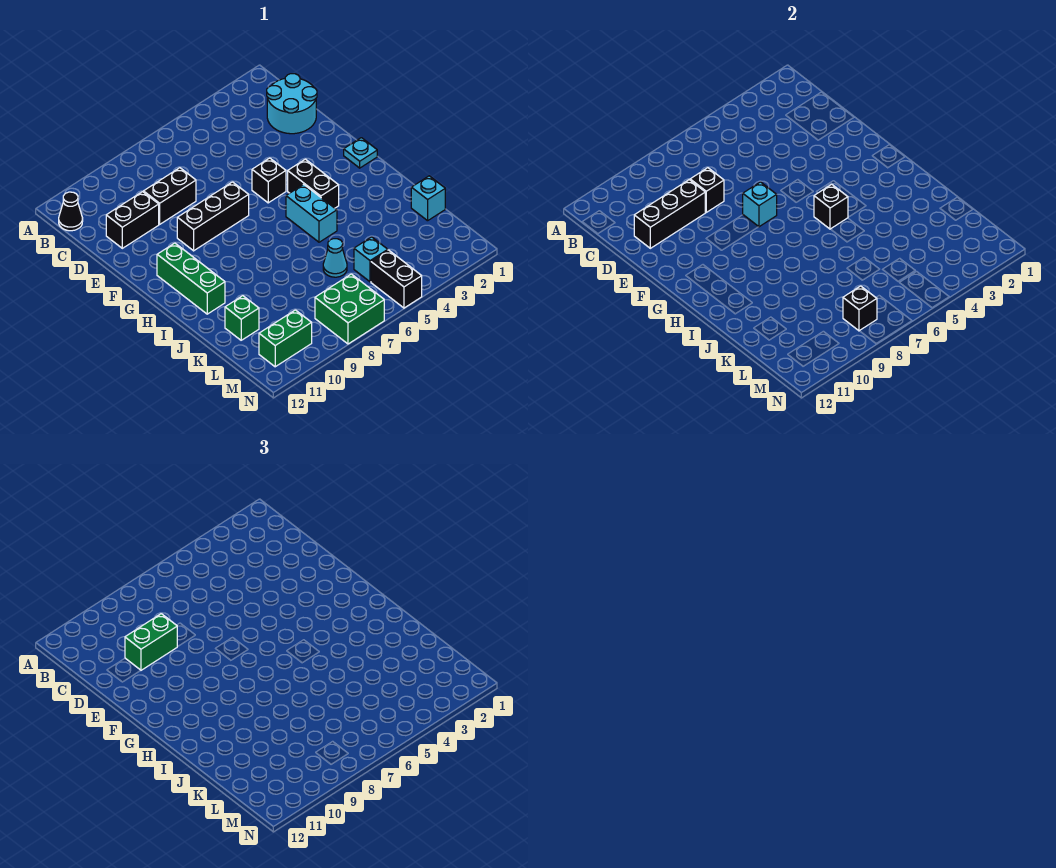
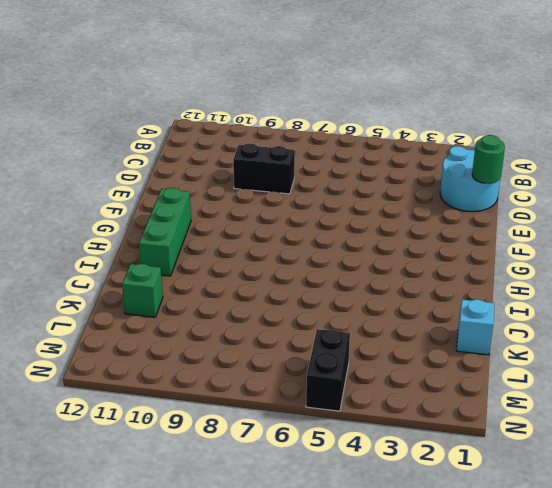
green round brick D1 level 2 -> none
none -> black cone B12 level 1
none -> black brick D10:D11 level 1
none -> black brick F5 level 1

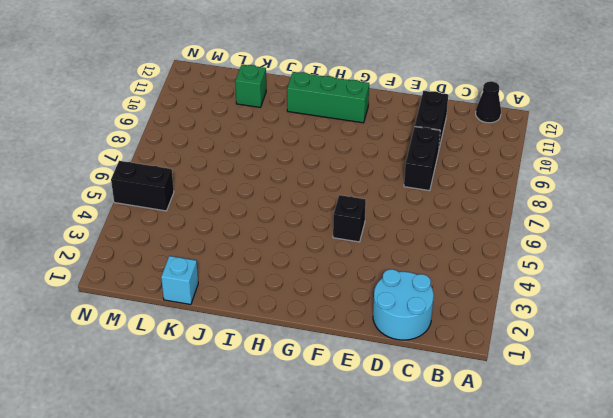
none -> black brick F7:F9 level 1
none -> cyan plate G1 level 1
none -> black brick G4:H4 level 1

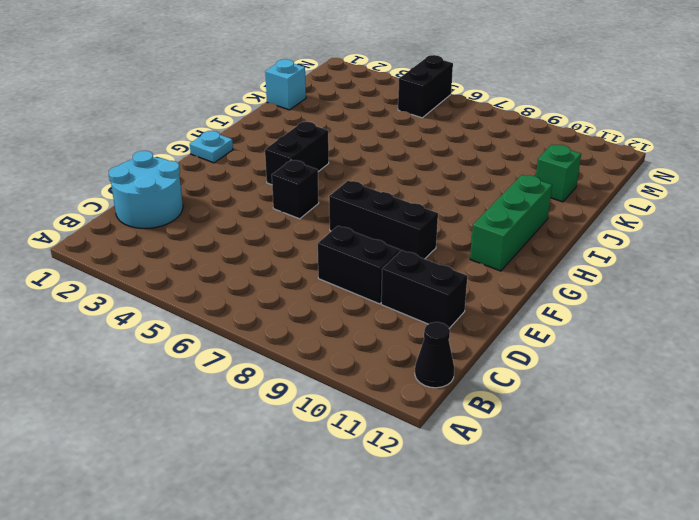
none -> cyan brick H5:I5 level 1
none -> cyan cone K6 level 1
none -> cyan brick L5 level 1

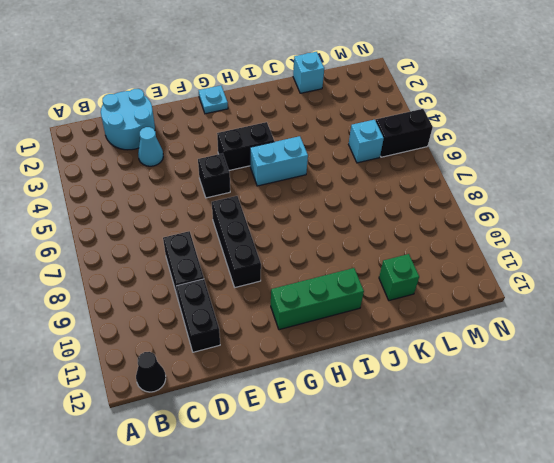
cyan cone D3 level 1 -> cyan cone K6 level 1
none -> green brick M7:N8 level 1
none -> green brick M10:M11 level 1
none -> black brick D8 level 2

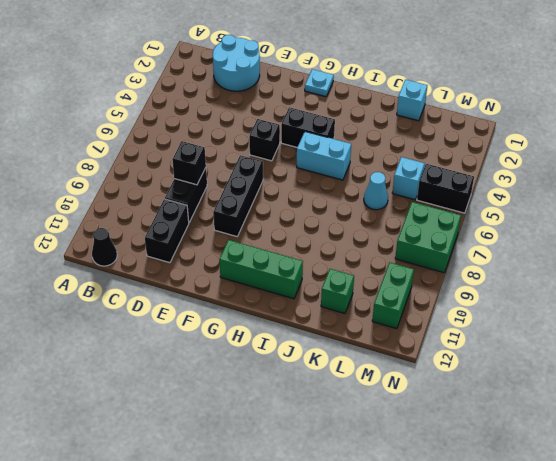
none -> black brick D9:D11 level 2
none -> cyan brick F7 level 2
none -> black brick H5 level 2

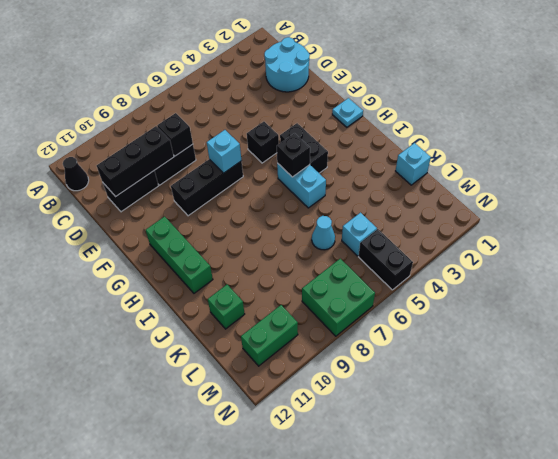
none -> black brick M8 level 2
none -> green brick D9:D10 level 3

